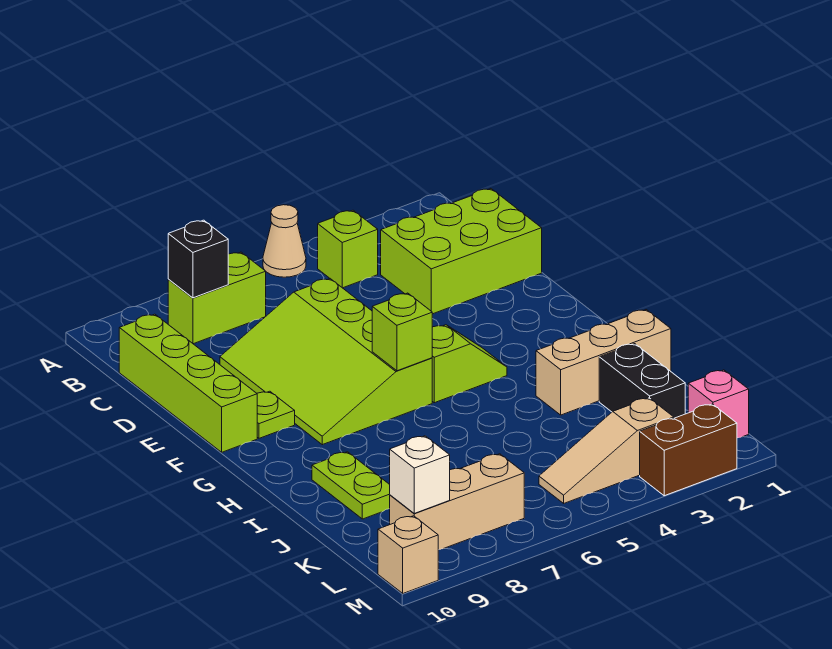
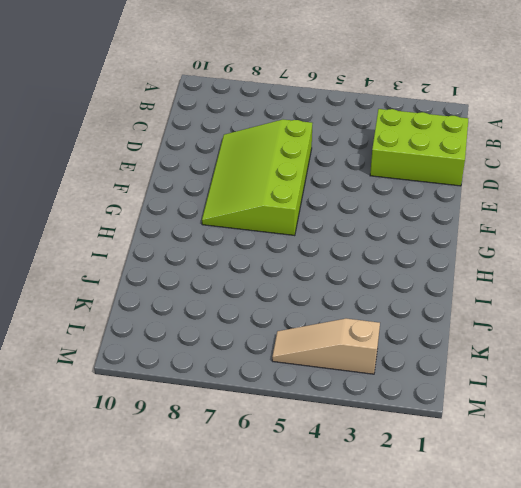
none -> tan cone A5 level 1
none -> lime brick B4 level 1
none -> lime brick B7:B8 level 1

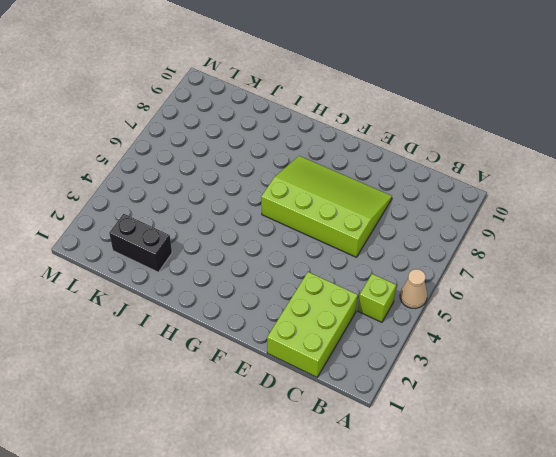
none -> lime brick B7:B8 level 1
none -> lime brick C10:F10 level 1
none -> lime plate F9 level 1

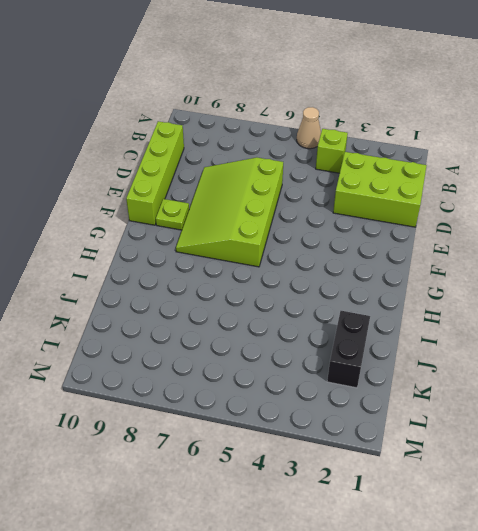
none -> lime brick B7:B8 level 1
none -> lime slope G4:G5 level 1 top 5
none -> tan brick I1:I3 level 1

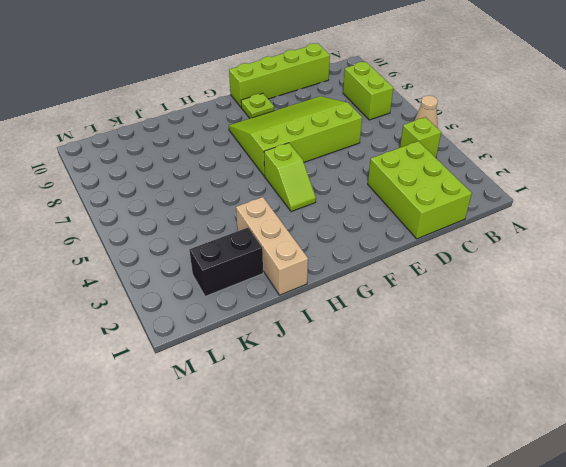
none -> lime plate I9:J9 level 1
none -> pink brick L1 level 1
none -> tan slope L3:L5 level 1 top 3

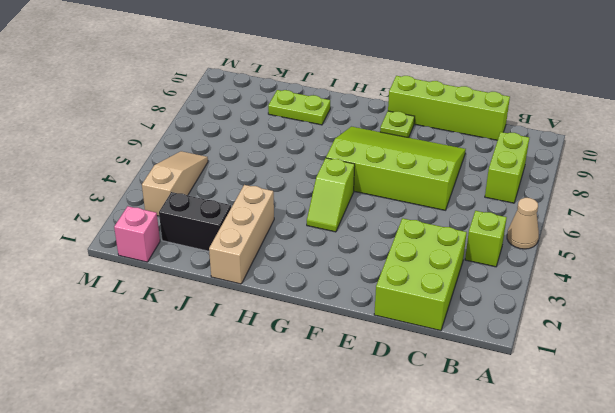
none -> tan brick L7:L9 level 1
none -> brown brick M2:M3 level 1
none -> tan brick M10 level 1

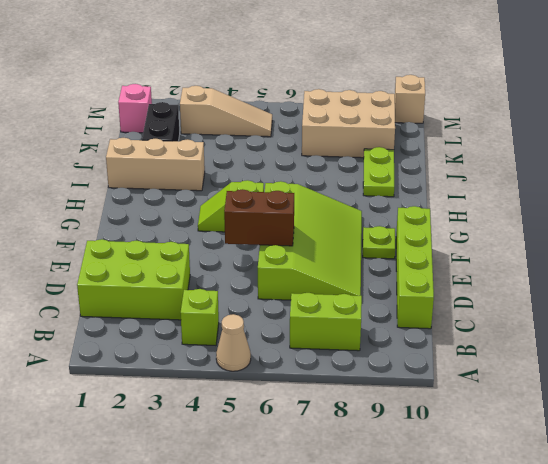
brown brick E5:E6 level 2 -> brown brick M2:M3 level 1
tan brick K7:L9 level 1 -> tan brick L7:L9 level 1
none -> black brick B8 level 2
none -> lime brick G6 level 2
none -> white brick L9 level 2

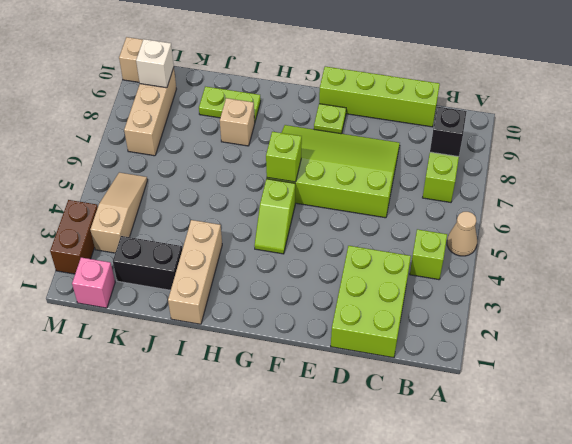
tan brick I8 level 1 -> none

